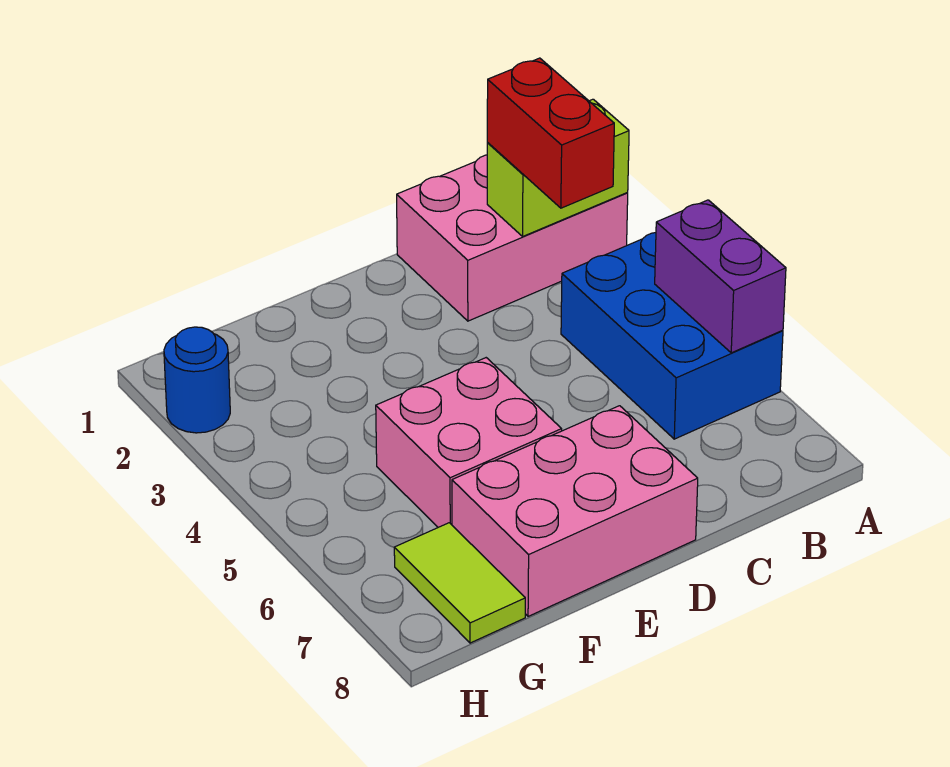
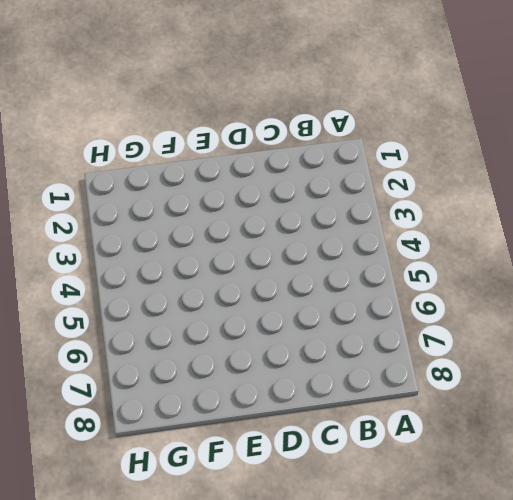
none -> pink brick A1:C2 level 1
none -> blue brick A4:B6 level 1

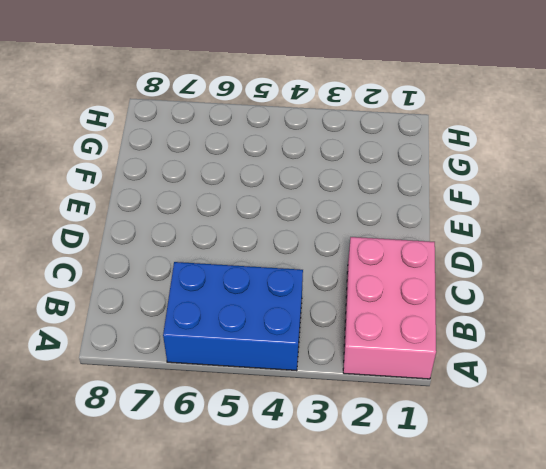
none -> pink brick D7:F8 level 1
none -> pink brick E5:F6 level 1

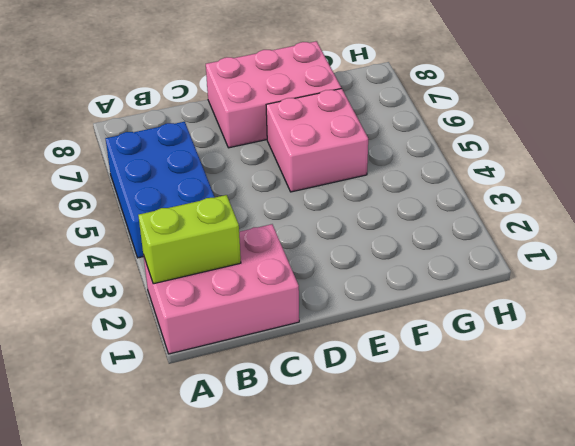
none -> lime tile G7:G8 level 1
none -> blue round brick H2 level 1

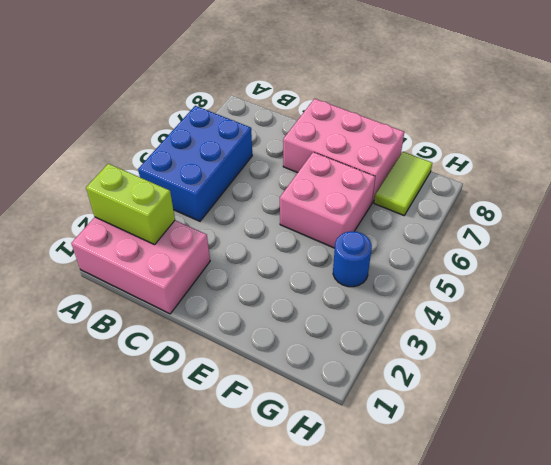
blue round brick G4 level 1 -> blue round brick H2 level 1
none -> purple brick A5:A6 level 2
none -> red brick B2:B3 level 3

